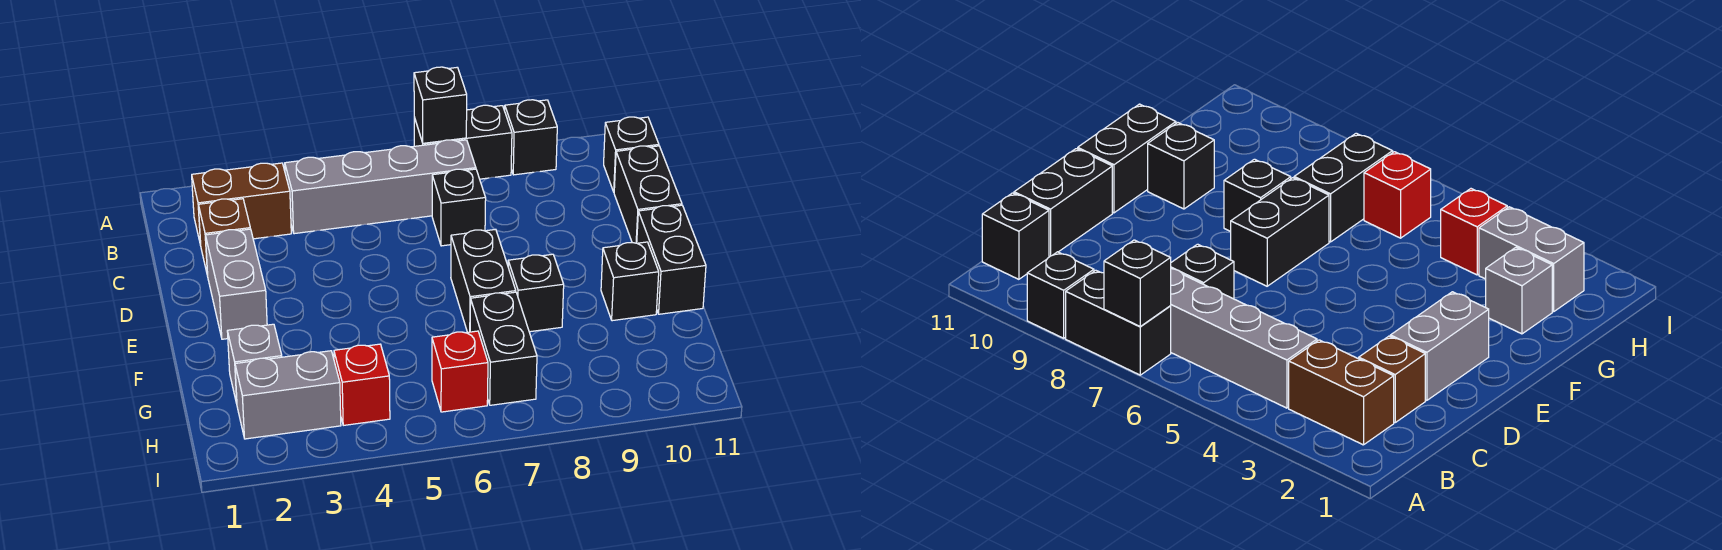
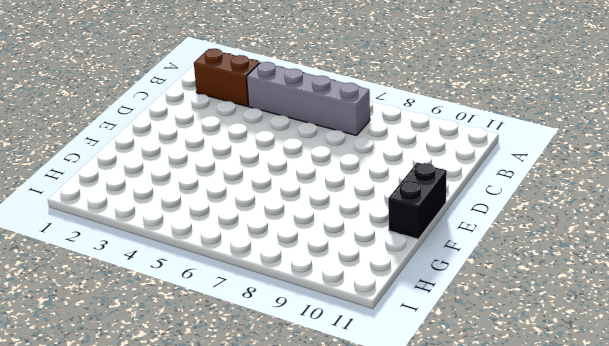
none -> black brick A7:A8 level 1
none -> black brick A9 level 1
none -> black brick B11 level 1

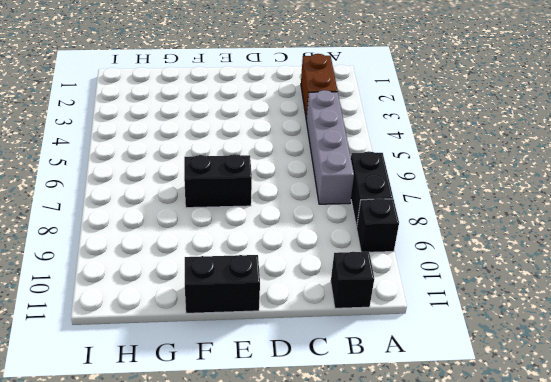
none -> brown brick C2 level 1
none -> black brick C7 level 1
none -> black brick C11:D11 level 1

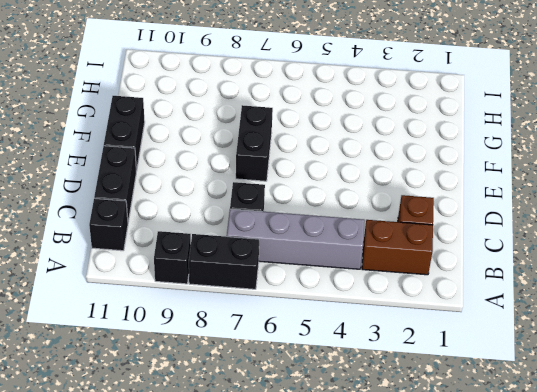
none -> grey brick D2:E2 level 1
none -> black brick F8 level 1
none -> black brick F10 level 1

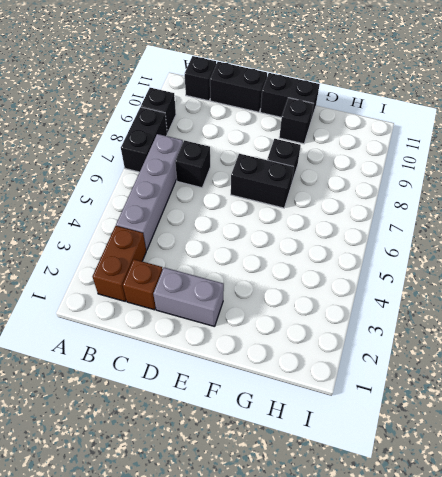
none -> grey brick G2 level 1
none -> black brick G7:H7 level 1
none -> grey brick H2:H3 level 1

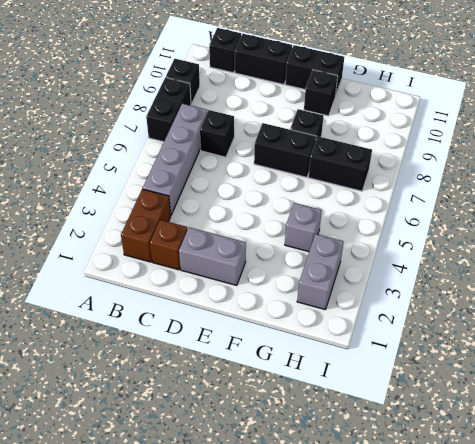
grey brick G4 level 1 -> grey brick G2 level 1
none -> red brick H4 level 1
none -> red brick H6 level 1
none -> black brick A7 level 2

